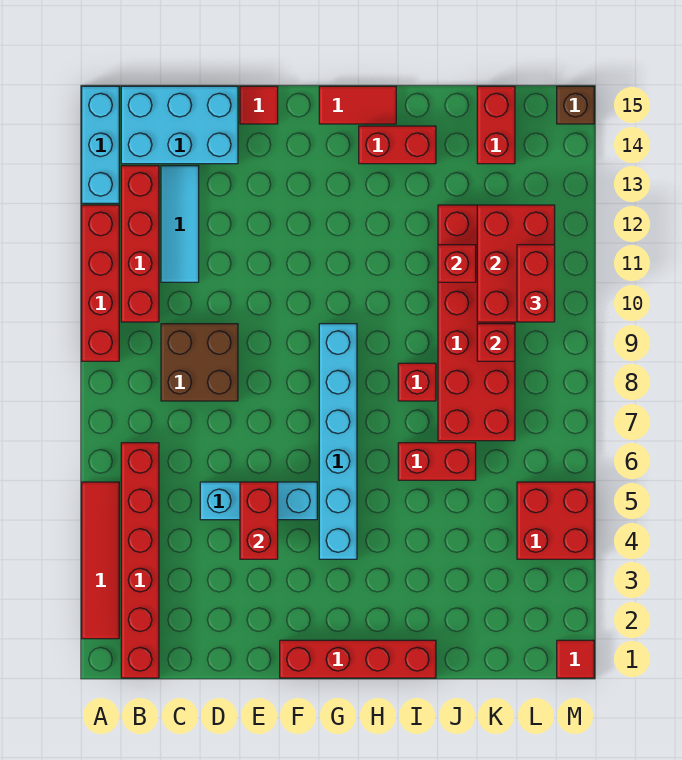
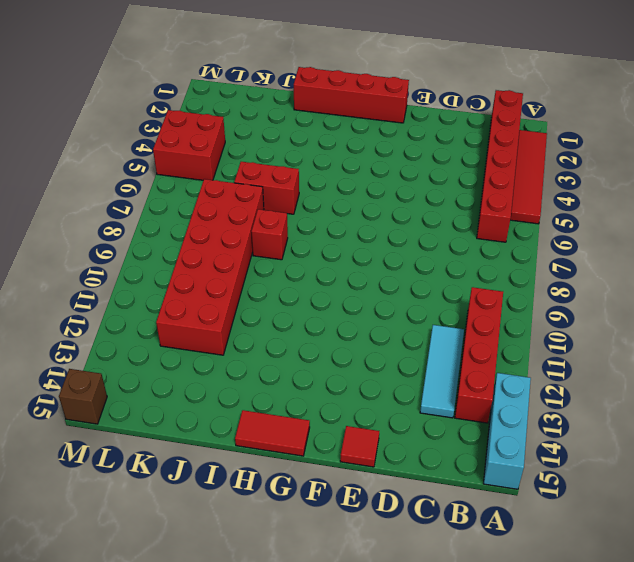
none -> red brick A9:A12 level 1
none -> cyan brick B14:D15 level 1
none -> brown brick C8:D9 level 1

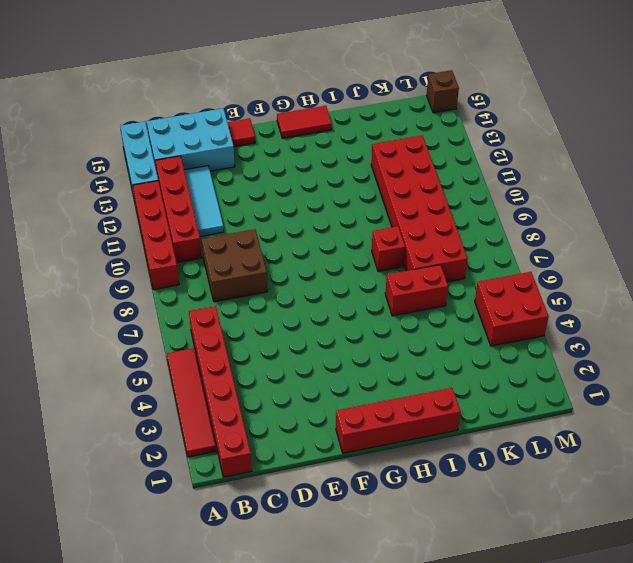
none -> cyan brick D5:F5 level 1
none -> cyan brick G4:G9 level 1
none -> red brick H14:I14 level 1

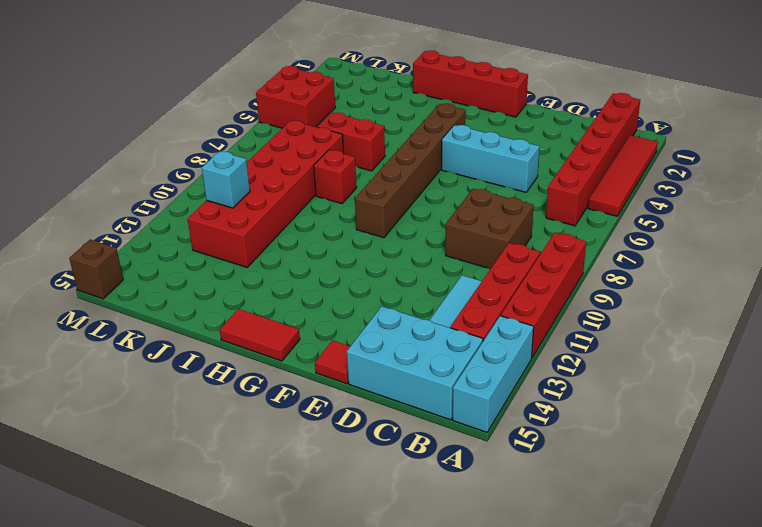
brown brick G4:G9 level 1 -> cyan brick G4:G9 level 1
cyan brick K11 level 2 -> red brick K10:L12 level 2
none -> red brick H14:I14 level 1
none -> red brick K14:K15 level 1
none -> red tile M1 level 1

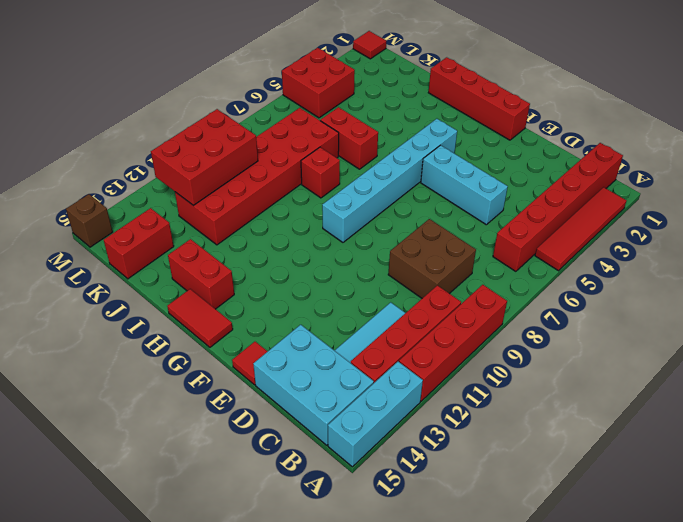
none -> red brick E4:E5 level 2
none -> red brick J11 level 2
none -> red brick K9 level 2

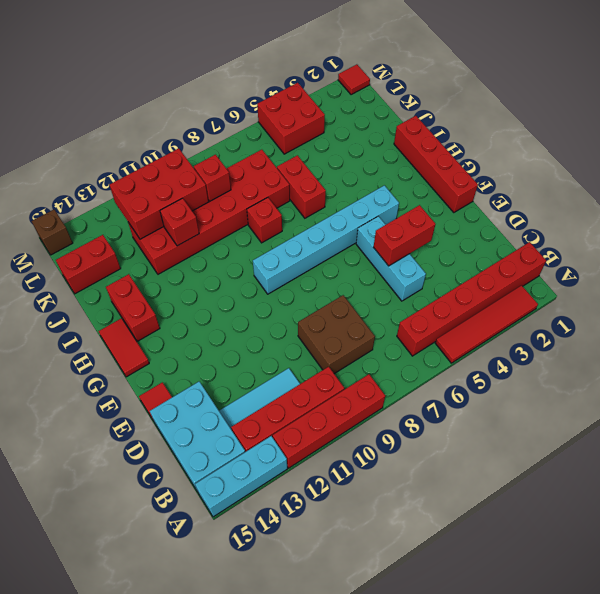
none -> red brick L10:L11 level 3

